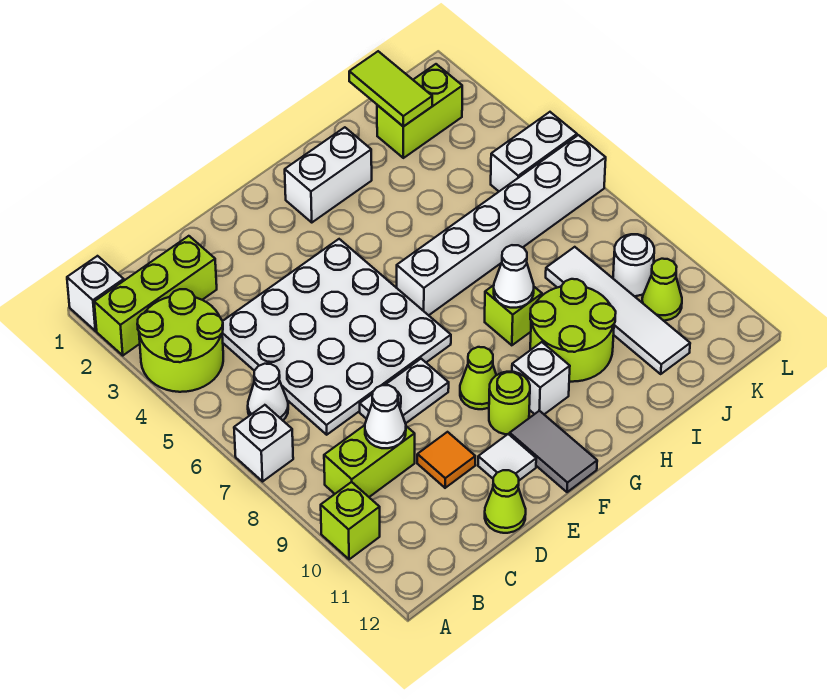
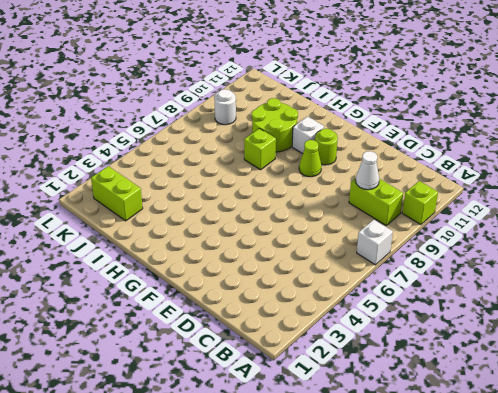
none -> white brick A1 level 1
none -> lime brick A2:C2 level 1
none -> lime round brick A3:B4 level 1

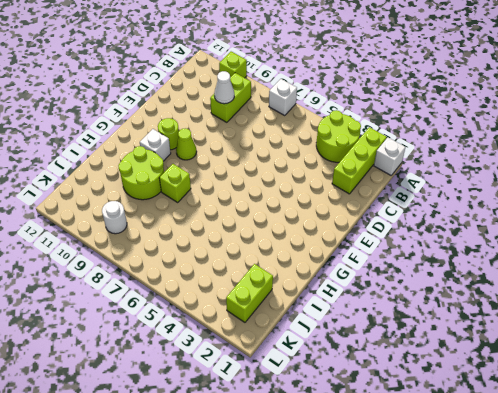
none -> white cone B6 level 1
none -> white plate C4:F7 level 1
none -> white plate D8:E8 level 1

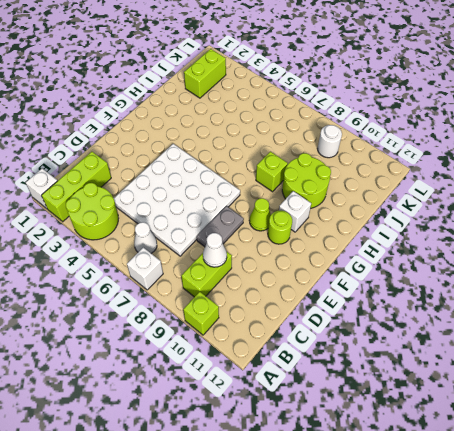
grey plate D8:E8 level 1 -> white plate D8:E8 level 1
none -> orange tile D10 level 1
none -> lime cone D12 level 1
none -> white tile E11 level 1

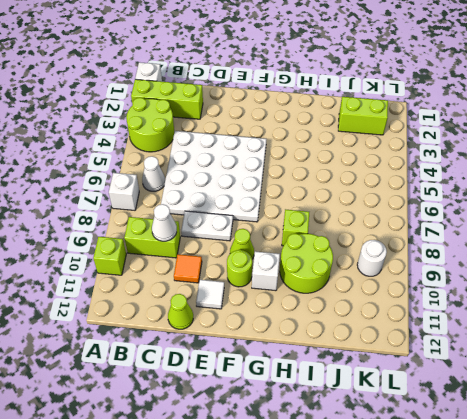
none -> grey tile F11:F12 level 1
none -> white brick G2:H2 level 1
none -> white brick G6:L6 level 1

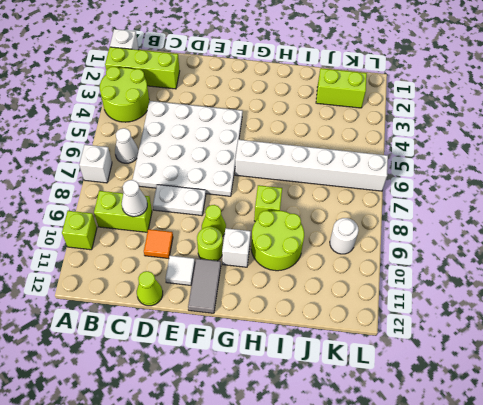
none -> white brick G2:H2 level 1
none -> white tile J8:J11 level 1
none -> white brick K5:L5 level 1

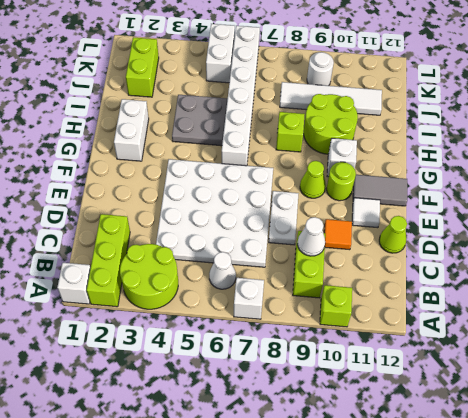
grey plate H4:I5 level 1 -> none
none -> lime cone K10 level 1
none -> white cone H8 level 2
none -> lime tile J1:J2 level 2

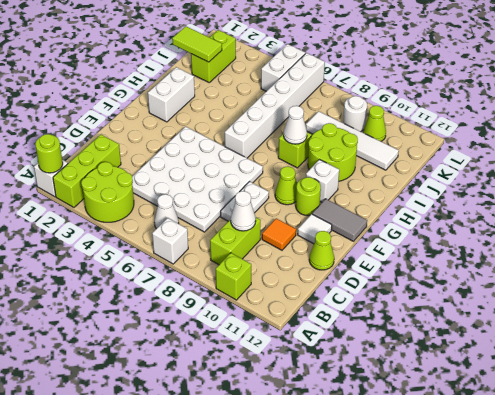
lime round brick A1 level 2 -> none

